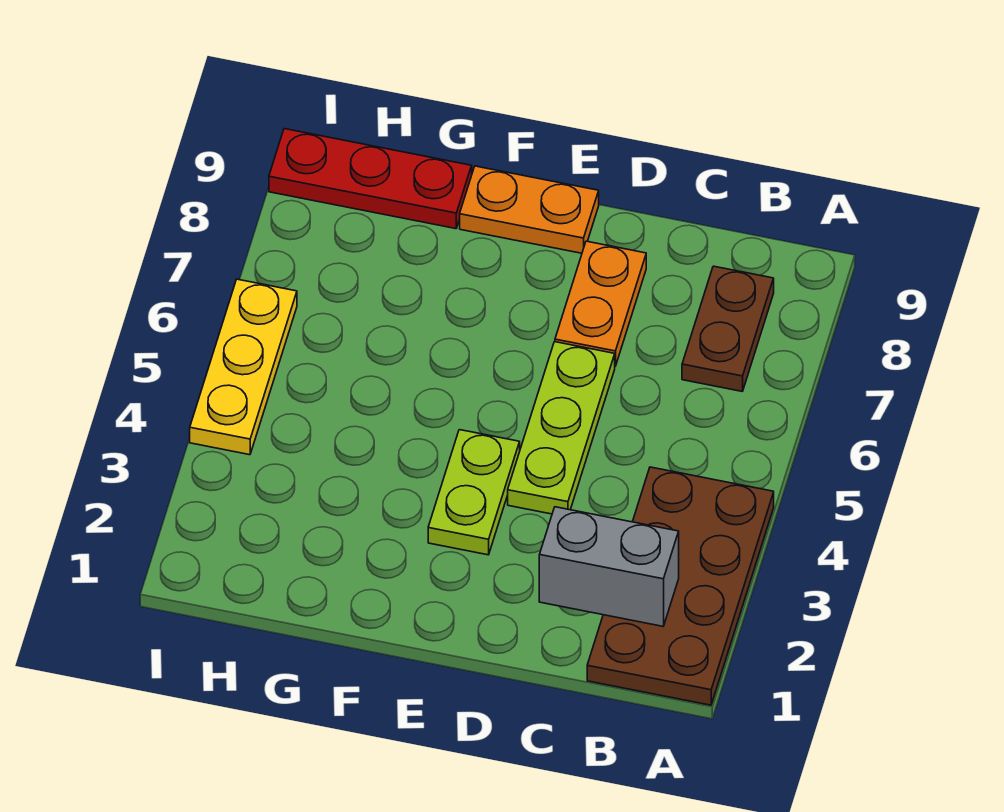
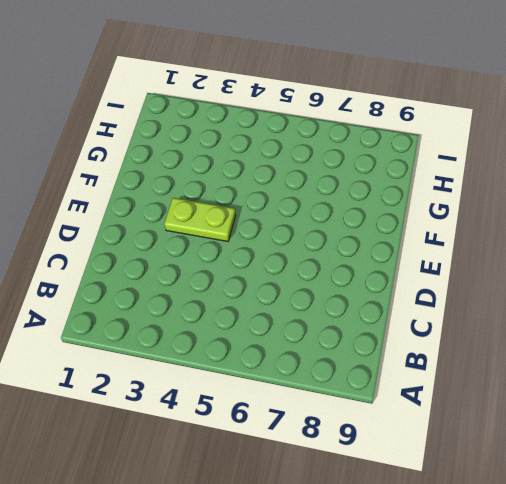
none -> brown plate A1:B4 level 1
none -> brown plate B7:B8 level 1

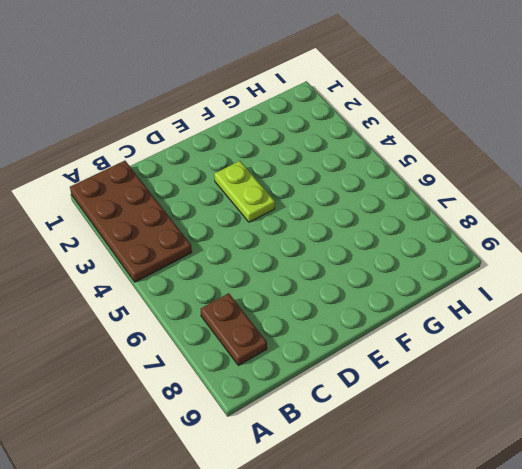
none -> lime plate D4:D6 level 1
none -> orange plate D7:D8 level 1

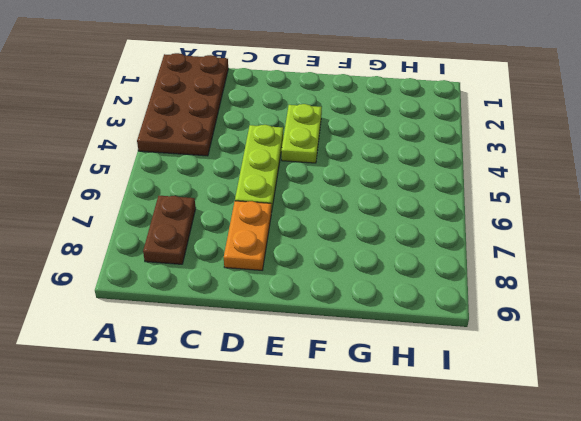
none -> orange plate E9:F9 level 1
none -> red plate G9:I9 level 1

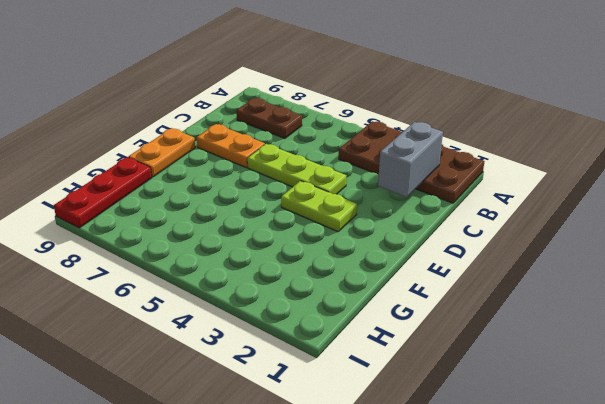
none -> yellow plate I4:I6 level 1

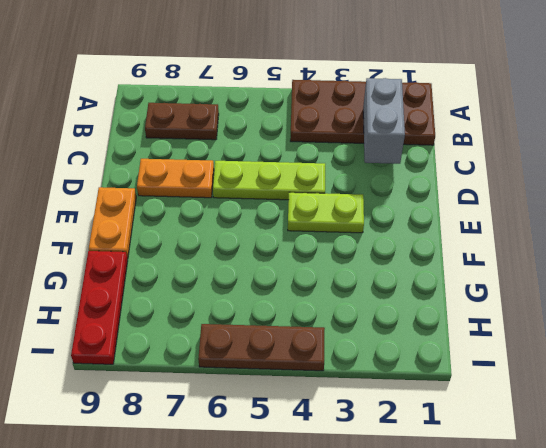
brown plate I4:I6 level 1 -> yellow plate I4:I6 level 1

